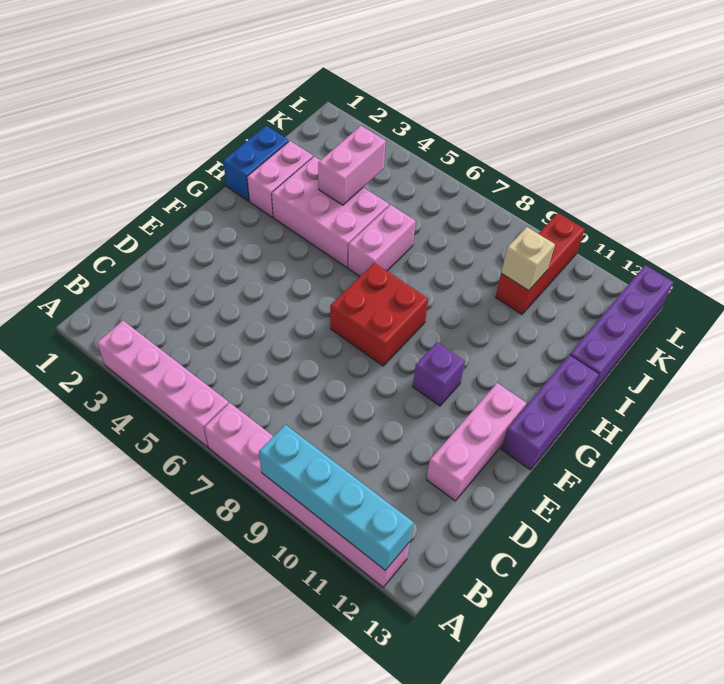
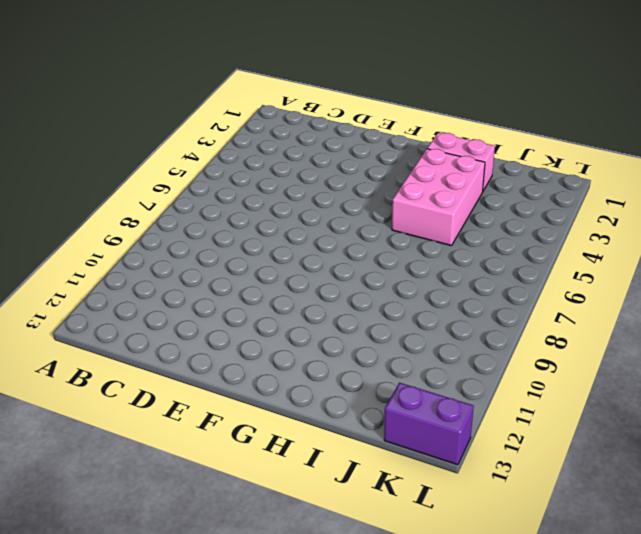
purple brick K13:L13 level 1 -> purple brick I13:L13 level 1
none -> pink brick A3:A6 level 1
none -> pink brick A7:A12 level 1
none -> pink brick D12:F12 level 1

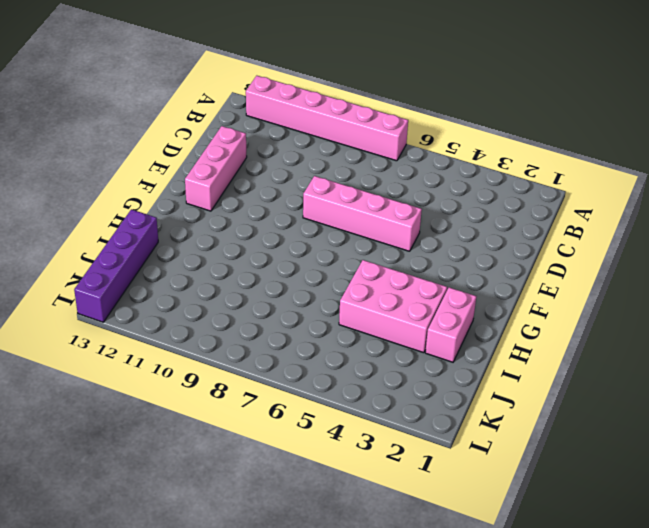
pink brick E5:E8 level 1 -> pink brick A3:A6 level 1
none -> red brick F7:G8 level 1
none -> purple brick F10 level 1
none -> purple brick F13:H13 level 1

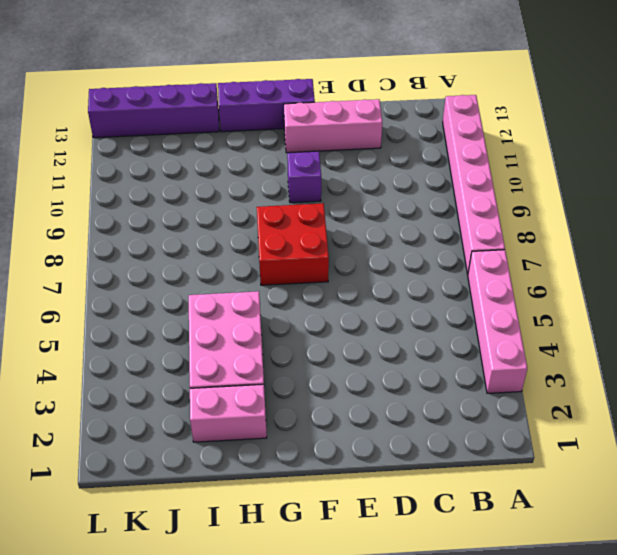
none -> blue brick H1:I1 level 1
none -> pink brick H6:I6 level 1
none -> red brick J10:L10 level 1

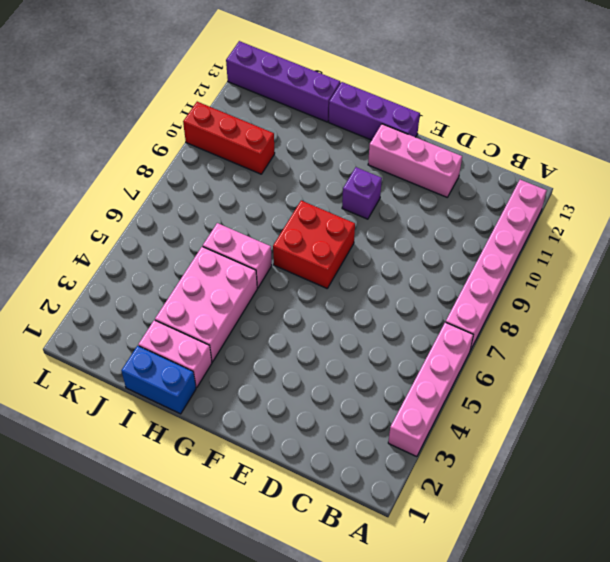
none -> cyan brick A9:A12 level 2
none -> pink brick I4:J4 level 2
none -> tan brick J10 level 2

